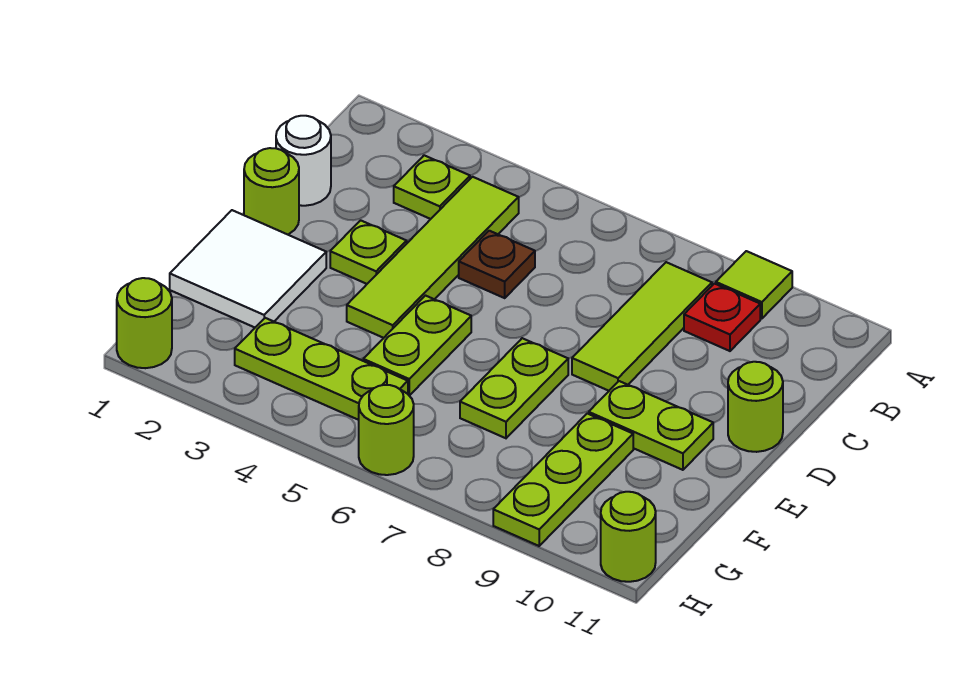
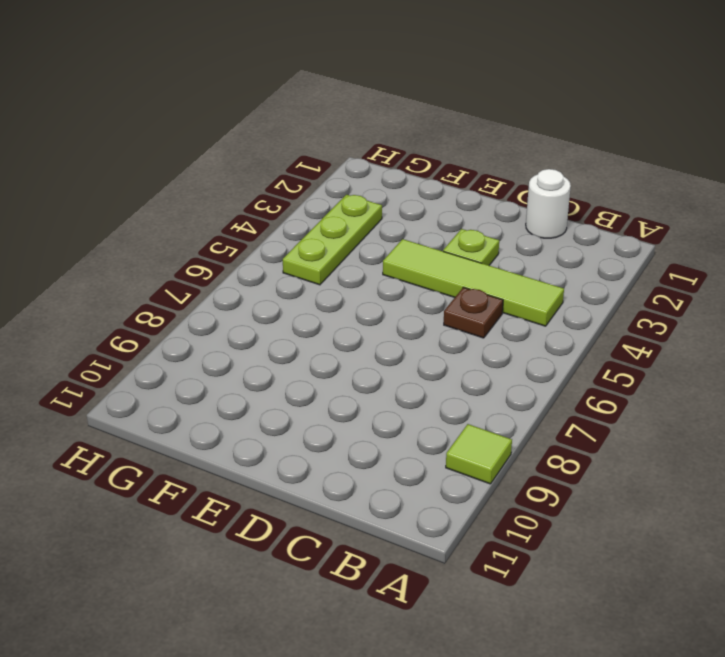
none -> lime plate B3 level 1
none -> lime tile B8:D8 level 1
none -> red plate B9 level 1

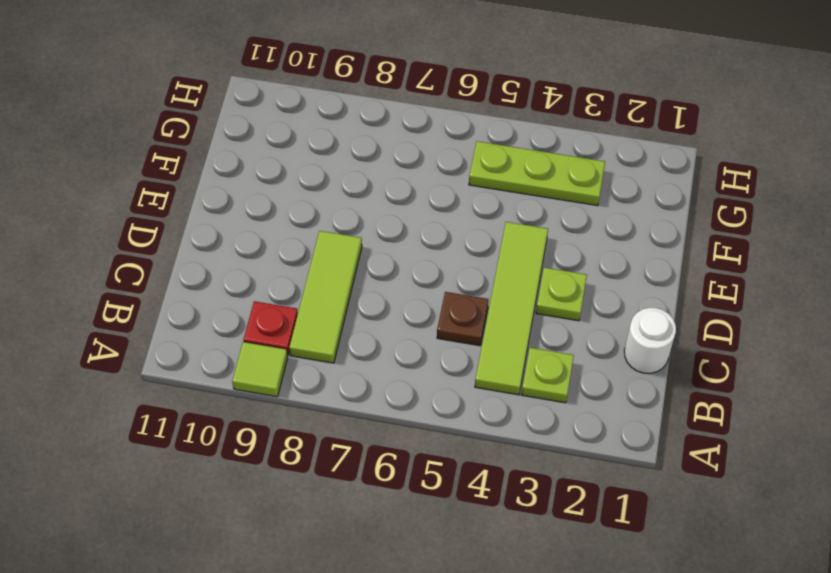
none -> lime round brick D1 level 1
none -> lime round brick D11 level 1
none -> white tile E1:F2 level 1

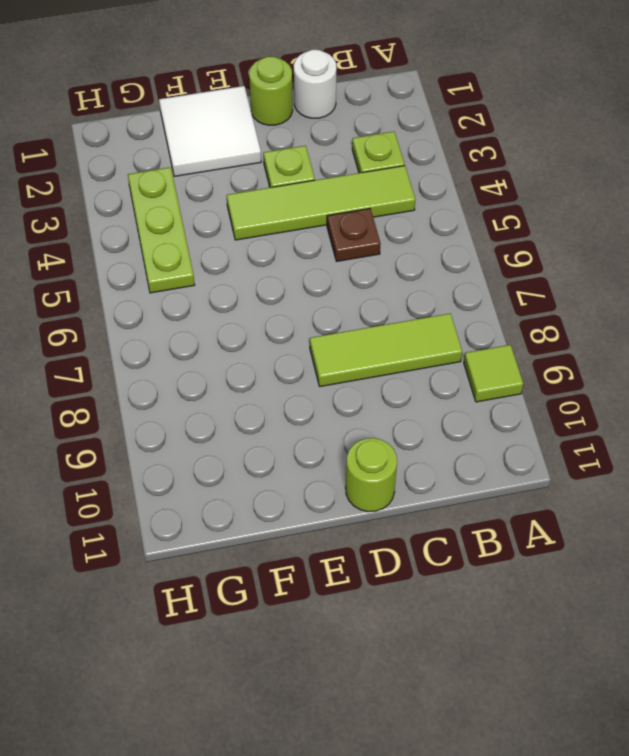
none -> red plate B9 level 1
none -> lime plate E5:F5 level 1
none -> lime plate E7:F7 level 1

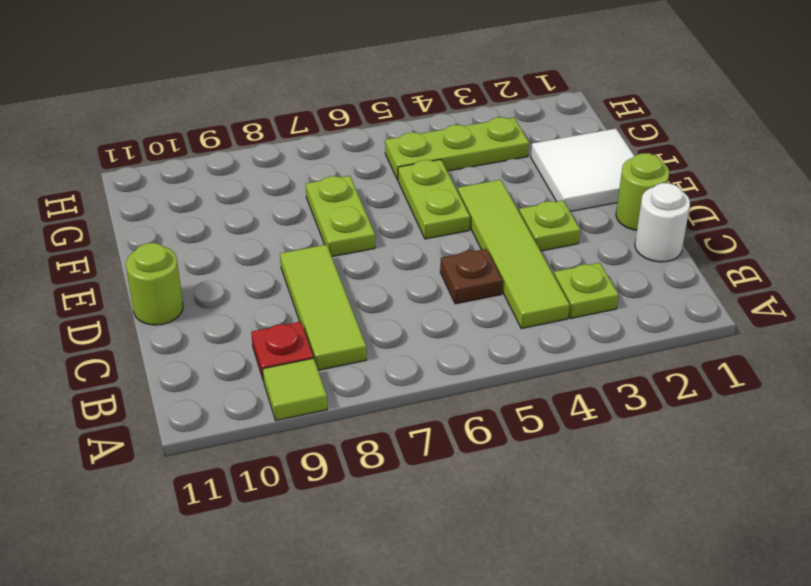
none -> lime plate E9:E10 level 1
none -> lime plate F9:H9 level 1
none -> lime round brick H1 level 1

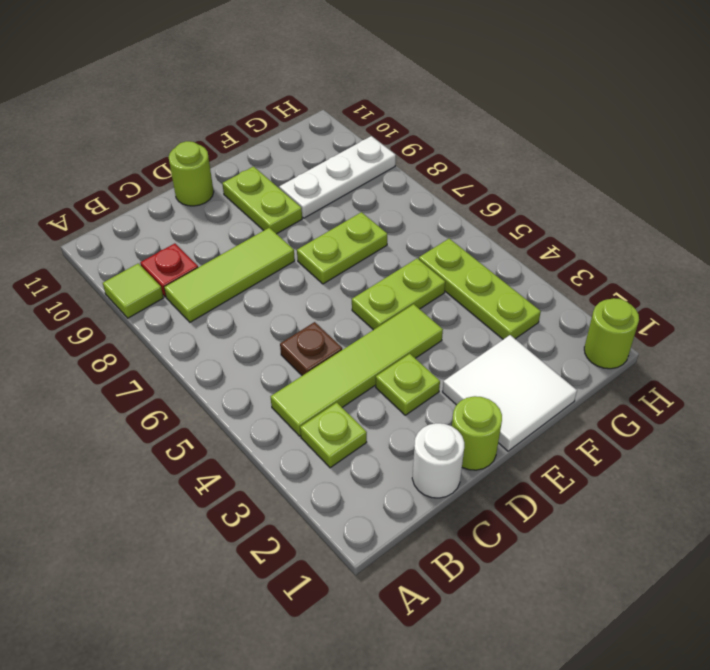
white plate F9:H9 level 1 -> lime plate F9:H9 level 1
none -> lime round brick H6 level 1
none -> lime round brick H11 level 1

